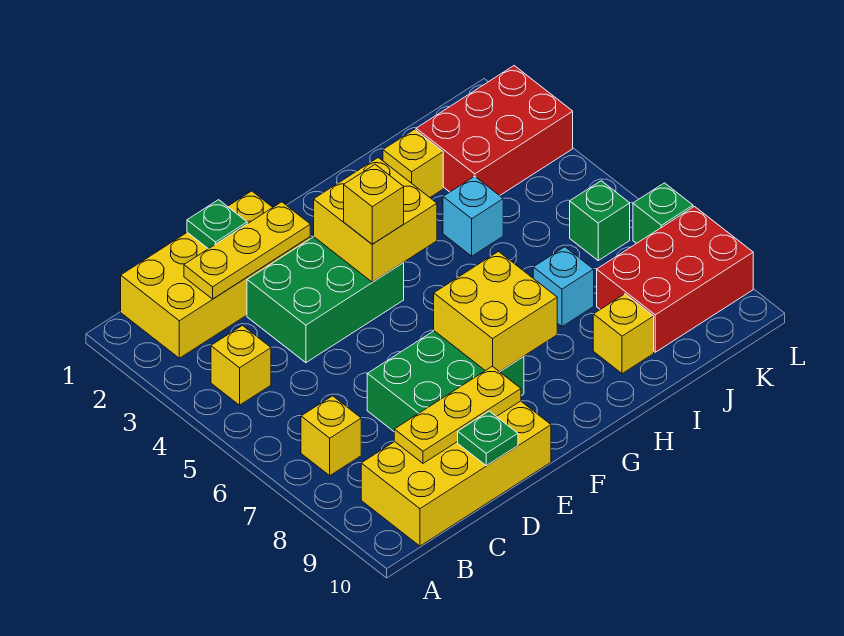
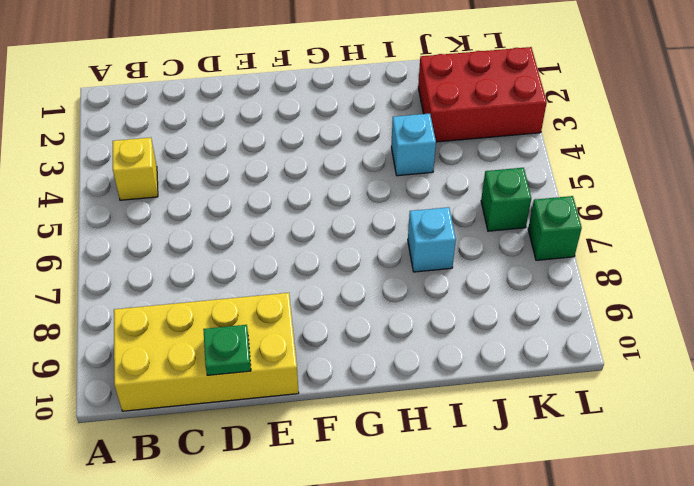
none -> yellow brick B1:E2 level 1
none -> yellow brick B7 level 1
none -> green brick D3:F4 level 1

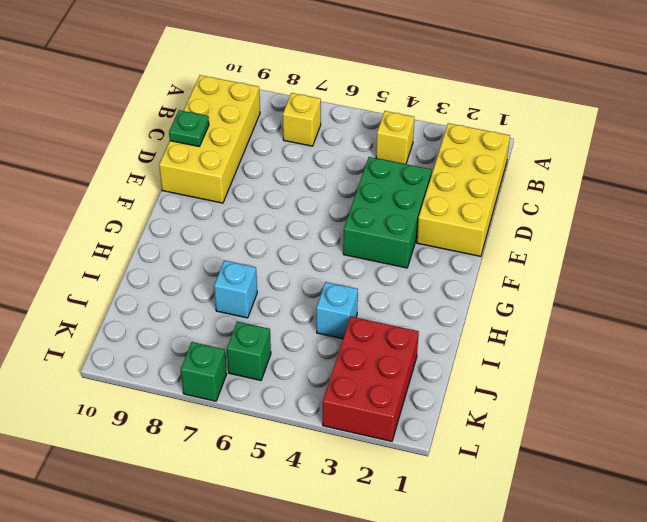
none -> green brick D7:F8 level 1
none -> yellow brick I2 level 1
none -> yellow brick I9 level 1

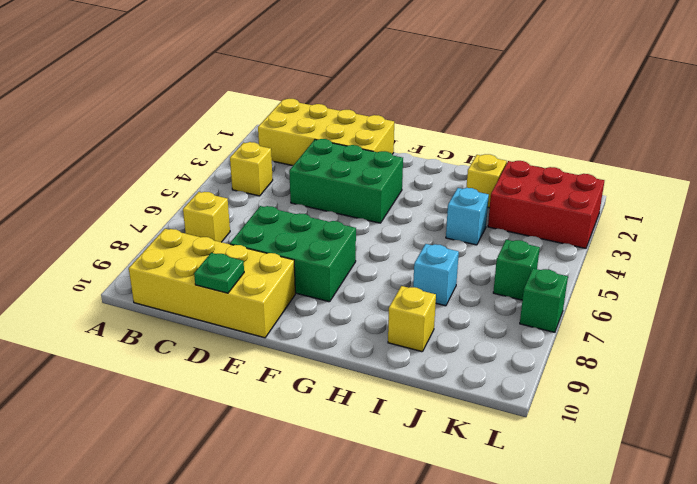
none -> red brick J8:L9 level 1
none -> yellow plate C2:E2 level 2
none -> yellow plate C9:E9 level 2

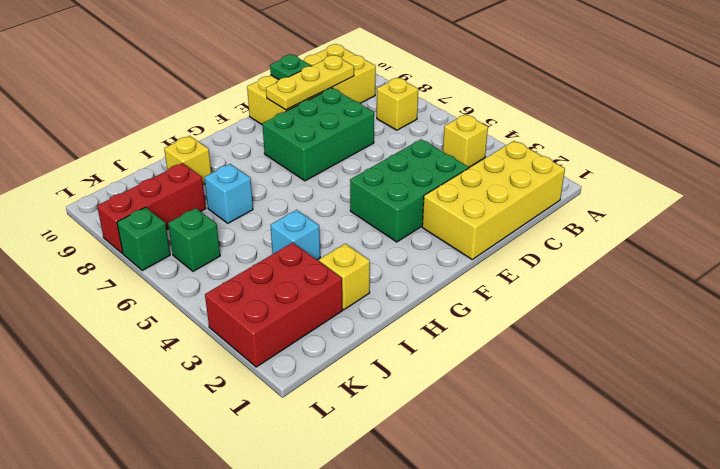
red brick J8:L8 level 1 -> red brick J8:L9 level 1
none -> yellow plate C2:E2 level 2
none -> green plate D1 level 2
none -> yellow brick F3:G4 level 2

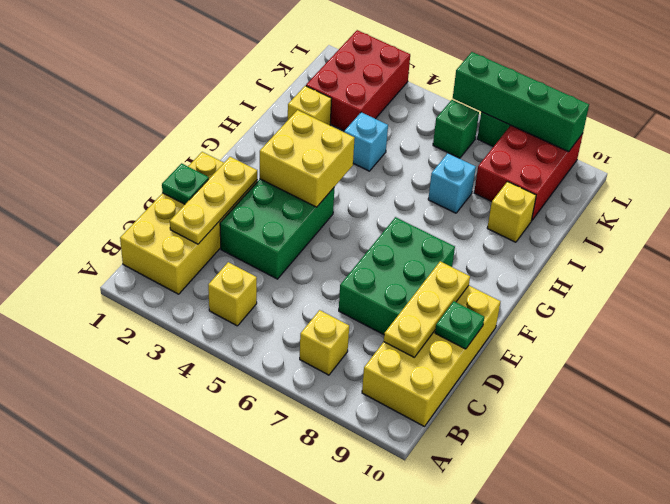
green brick L6:L9 level 2 -> none
none -> yellow brick F7:G8 level 2
none -> yellow brick F4 level 3

